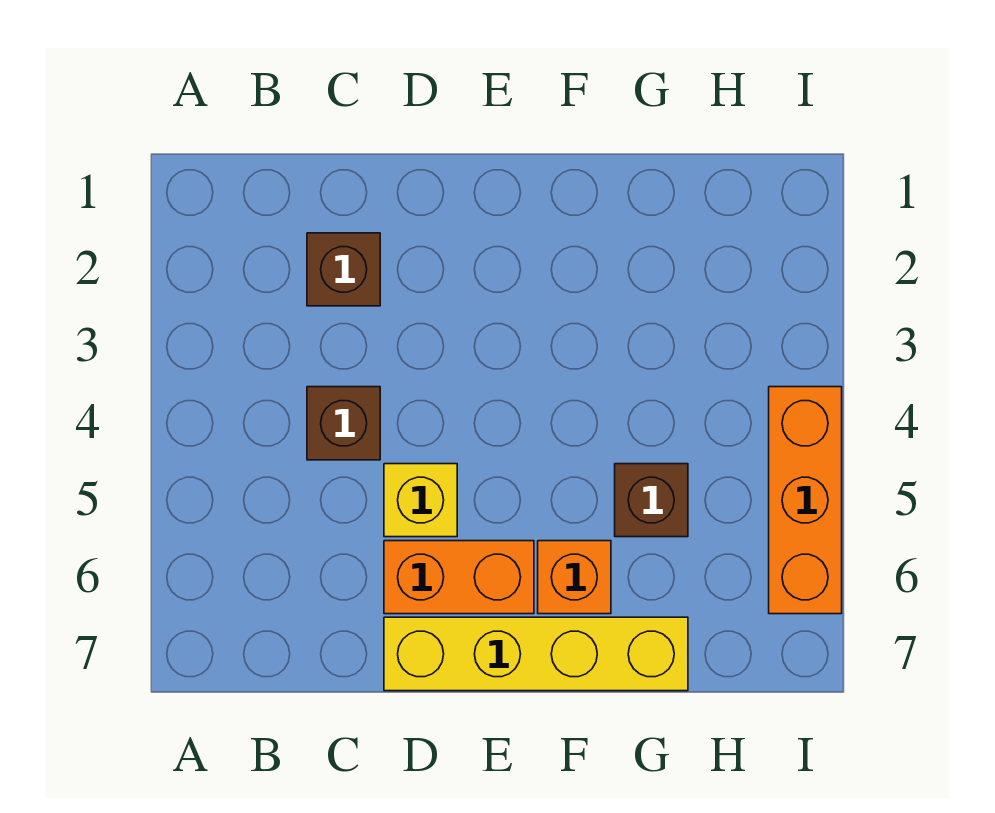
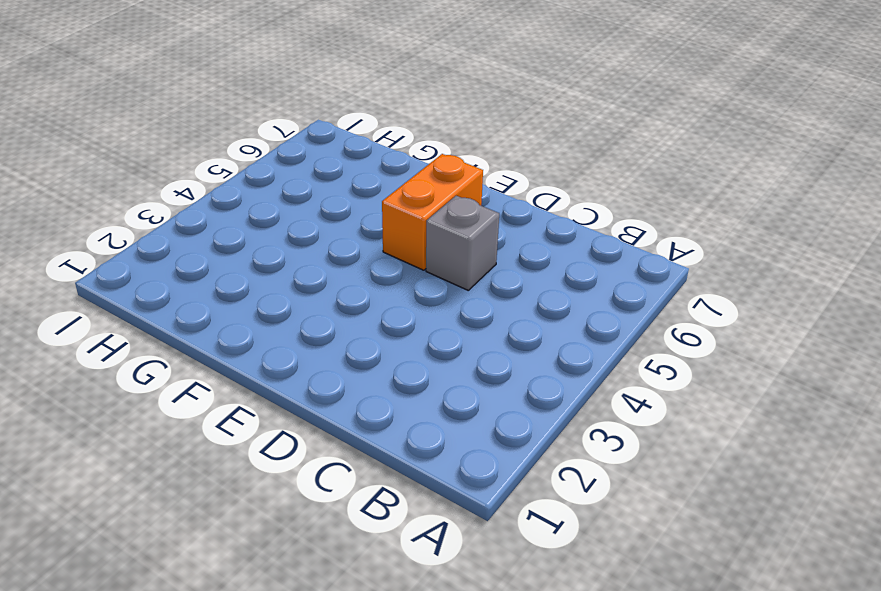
grey brick D5 level 1 -> yellow brick D5 level 1
orange brick E5:E6 level 1 -> orange brick D6:E6 level 1
none -> brown brick C2 level 1
none -> brown brick C4 level 1

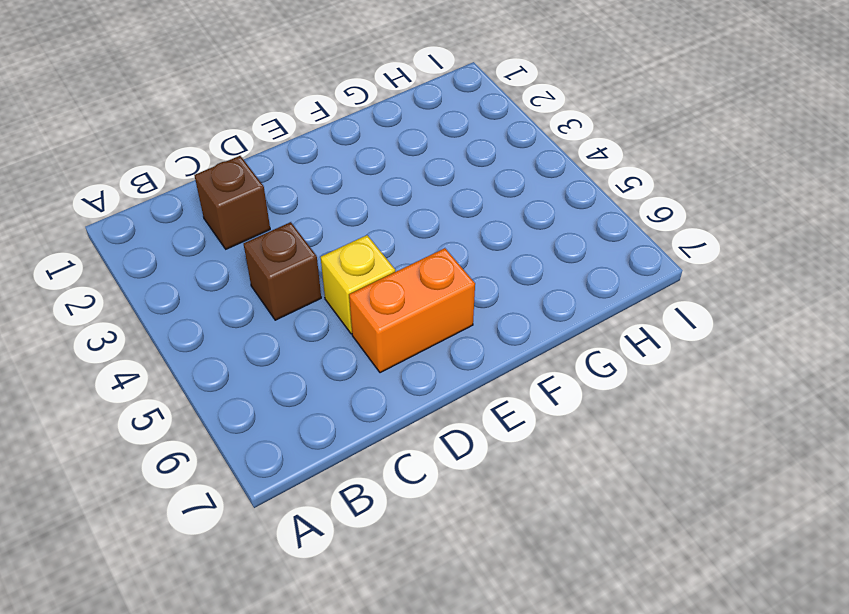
none -> yellow brick D7:G7 level 1
none -> orange brick F6 level 1

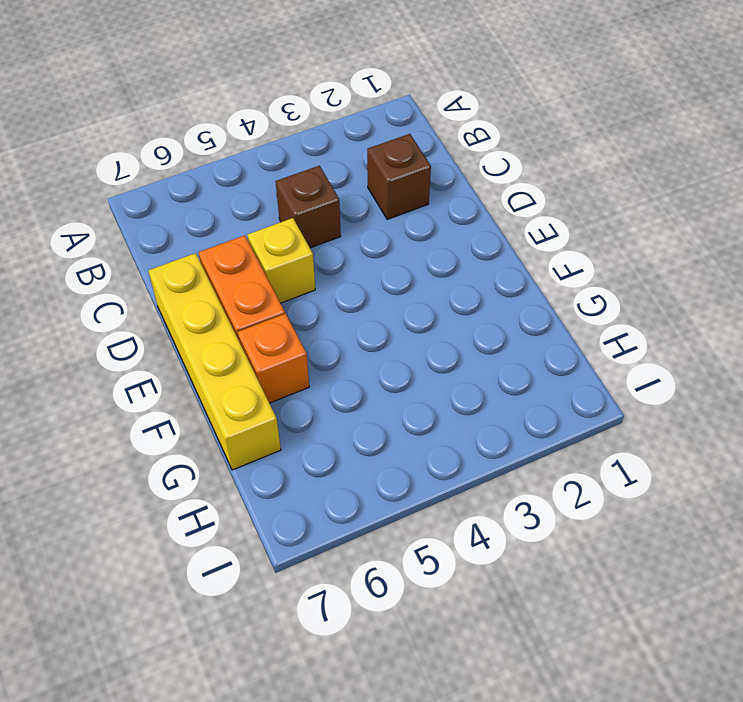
none -> brown brick G5 level 1
none -> orange brick I4:I6 level 1

